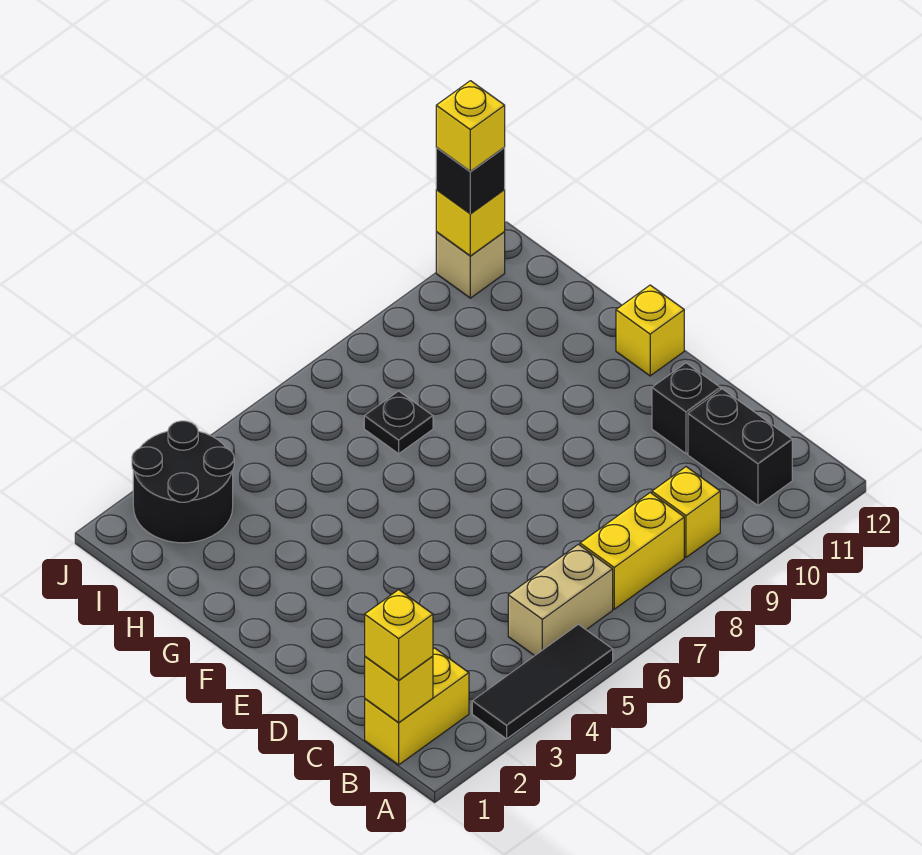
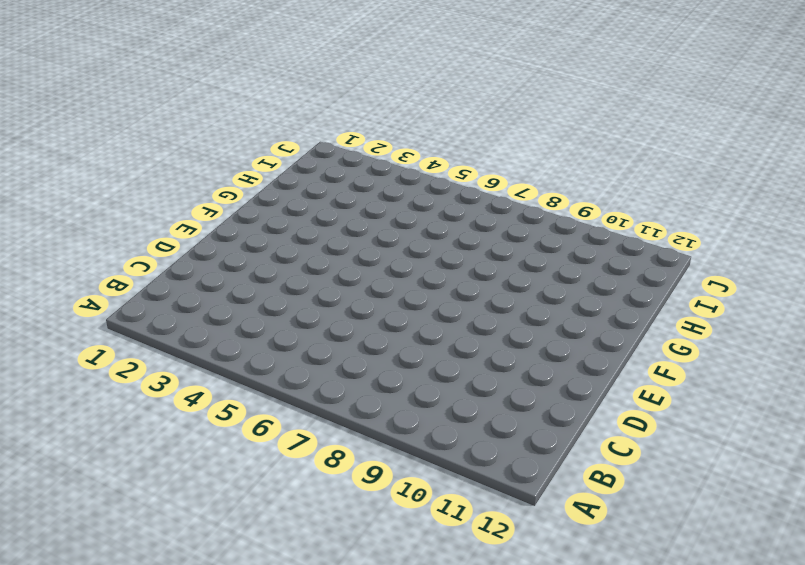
none -> black tile A3:A5 level 1
none -> yellow brick B1:B2 level 1
none -> tan brick B5:B6 level 1

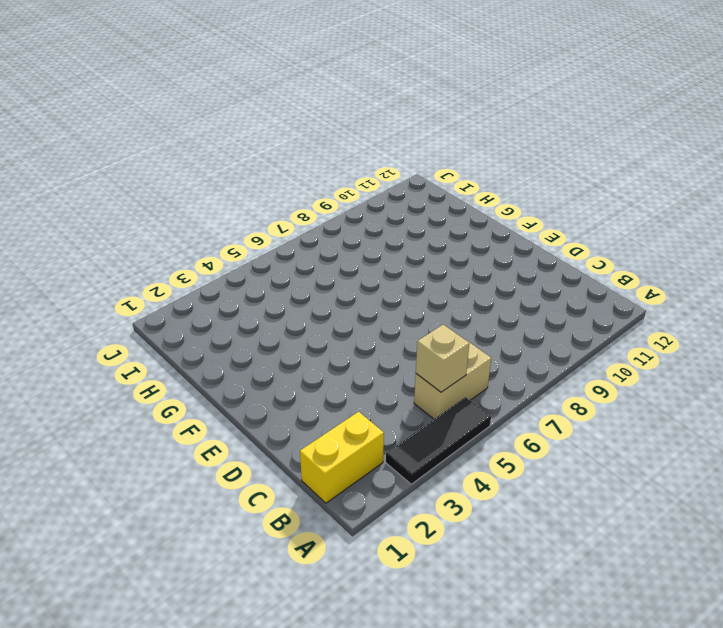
tan brick B5 level 2 -> tan brick J11 level 1
none -> yellow brick B7:B8 level 1
none -> yellow brick B9 level 1
none -> black brick B11:C11 level 1

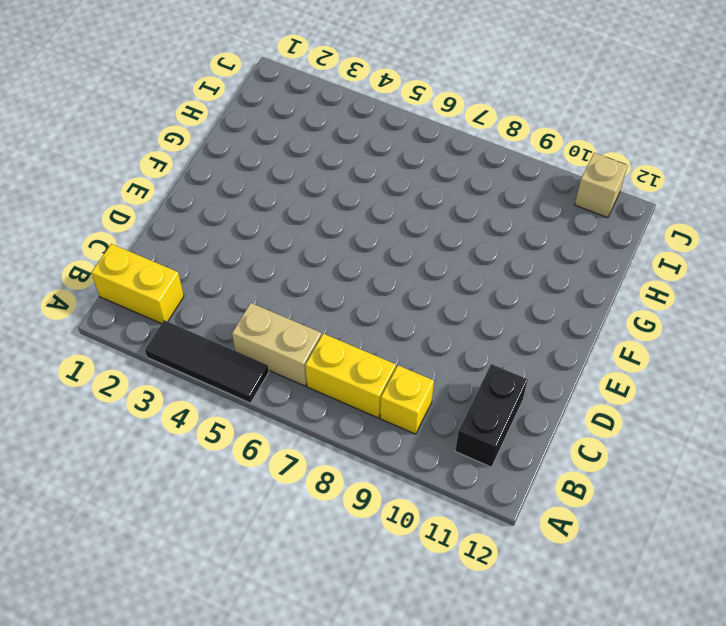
none -> black brick D11 level 1
none -> yellow brick F12 level 1
none -> black plate H7 level 1

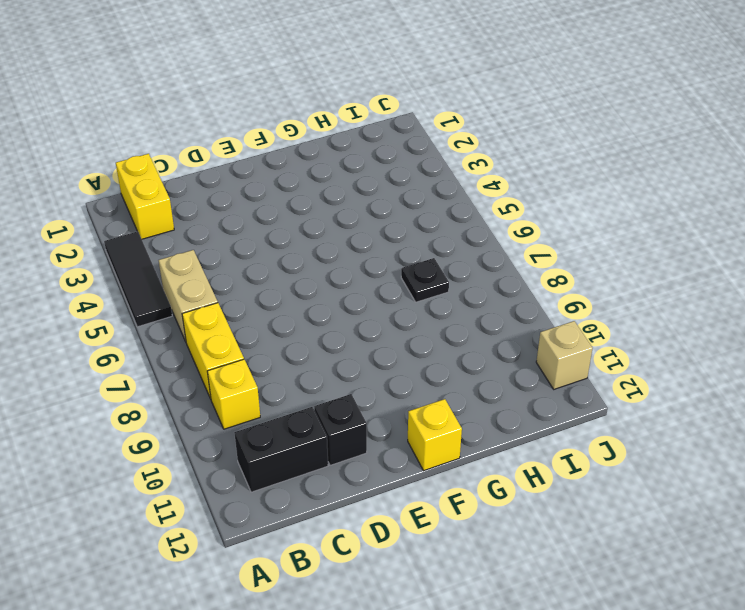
none -> black round brick I2:J3 level 1
none -> yellow brick B1 level 2
none -> yellow brick J11 level 2

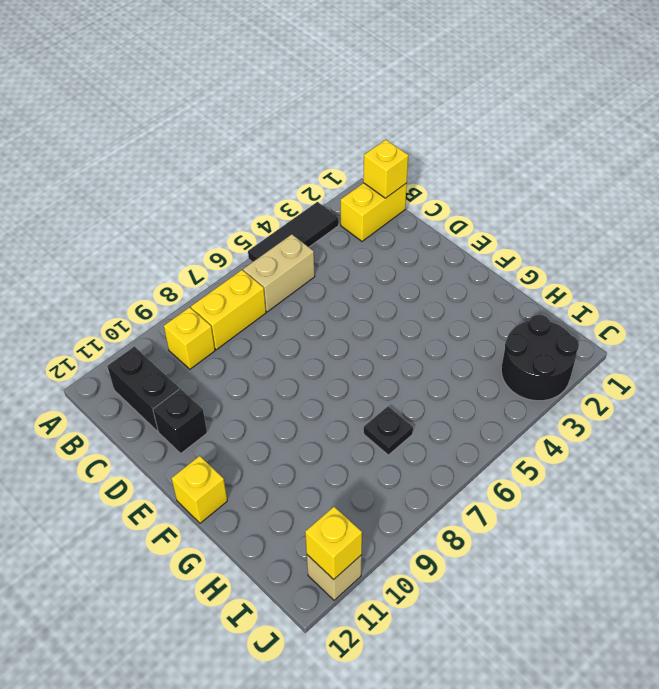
none -> yellow brick B1 level 3
none -> black brick J11 level 3
none -> yellow brick J11 level 4

